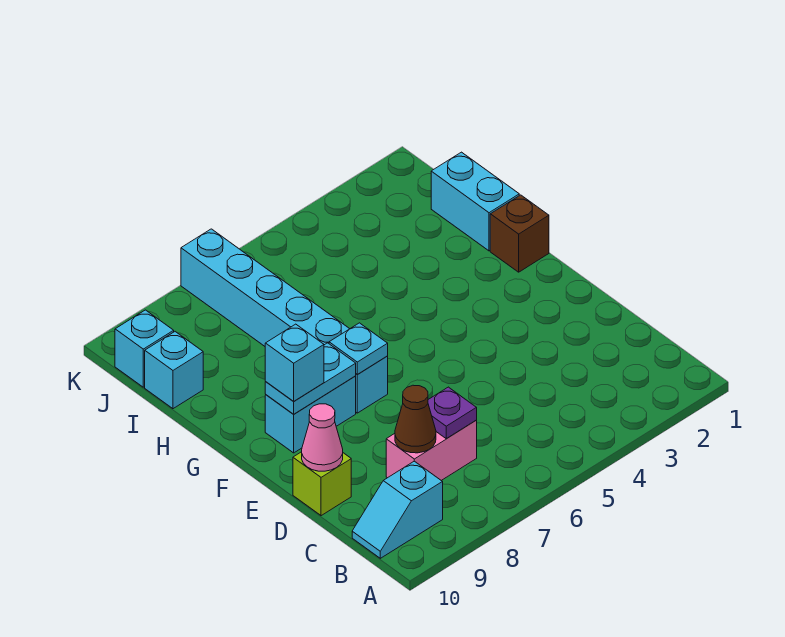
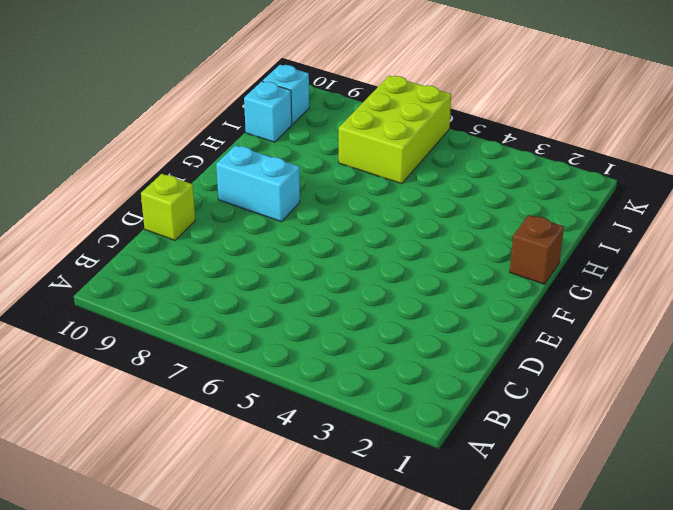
lime brick I6:K7 level 1 -> cyan brick F7:K7 level 1
none -> cyan slope B9:B10 level 1 top 9
none -> pink brick C7:C8 level 1
none -> cyan brick H1:I1 level 1

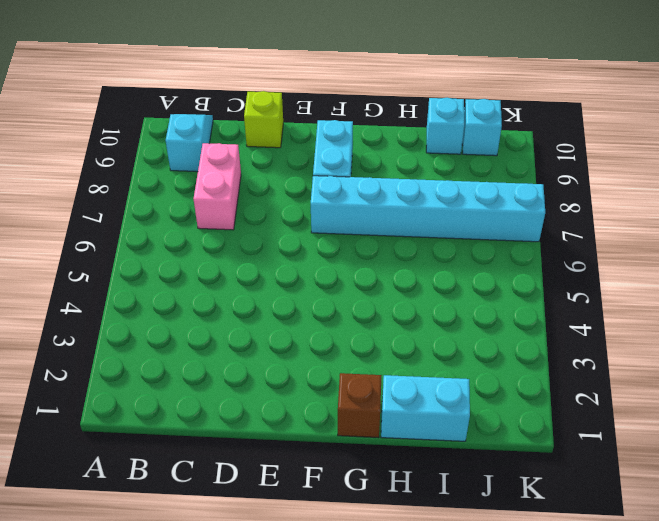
none -> purple plate C7 level 2
none -> brown cone C8 level 2
none -> pink cone D10 level 2

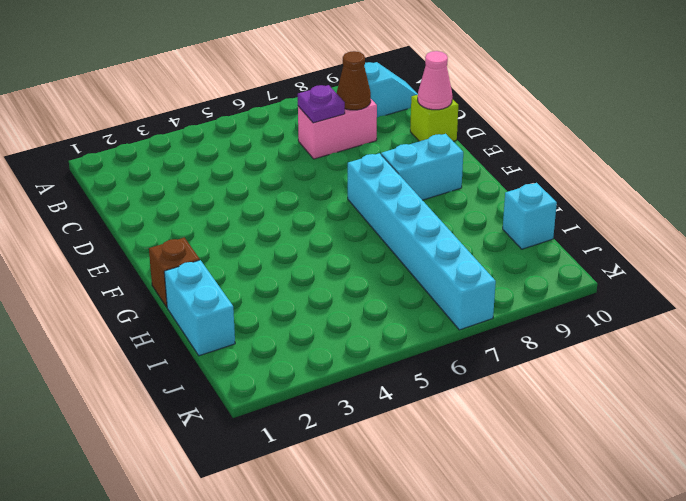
none -> cyan brick J10 level 1
none -> cyan plate F7 level 2
none -> cyan plate F8:F9 level 2

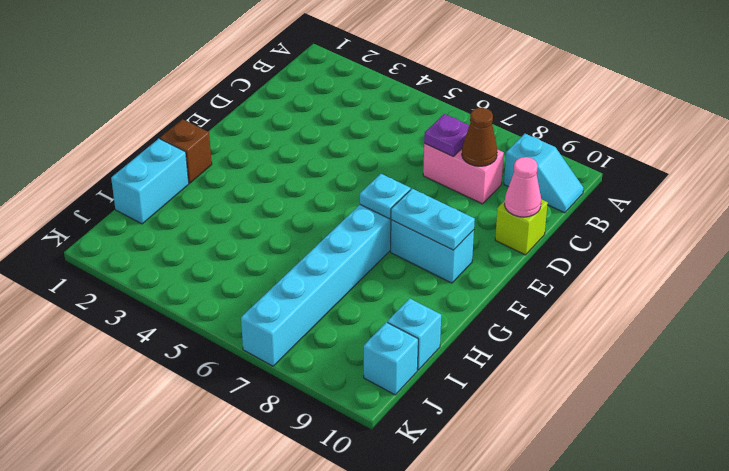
none -> cyan brick F9 level 3

